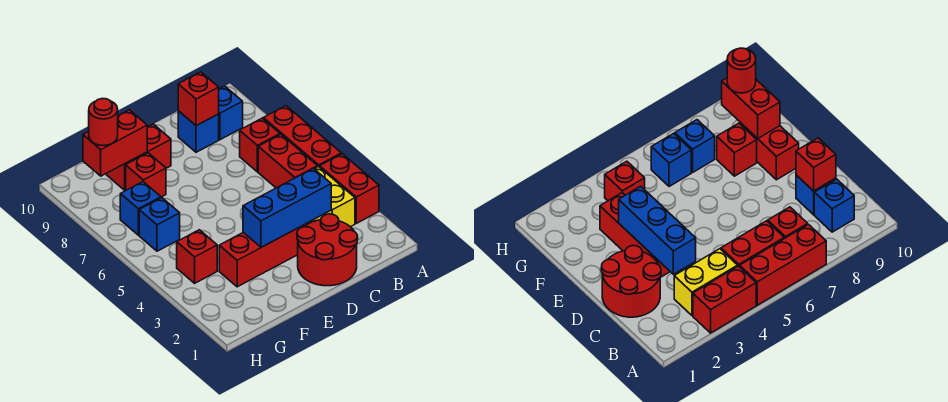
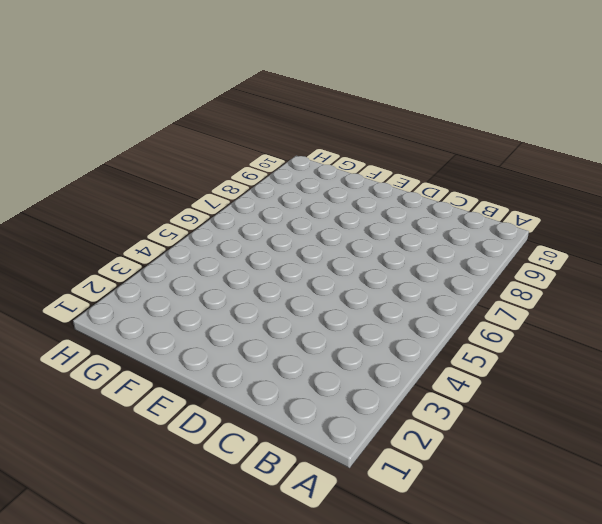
none -> red brick A3:A4 level 1
none -> red brick A5:A7 level 1
none -> yellow brick B3:B4 level 1

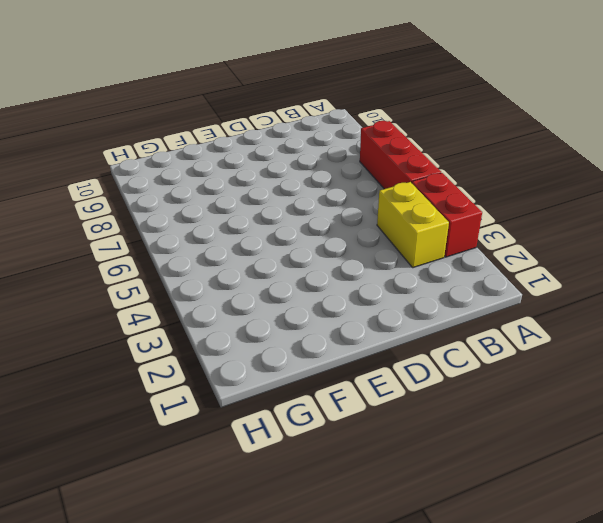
none -> red brick B5:B6 level 1
none -> red brick B7 level 1
none -> blue brick B9 level 1

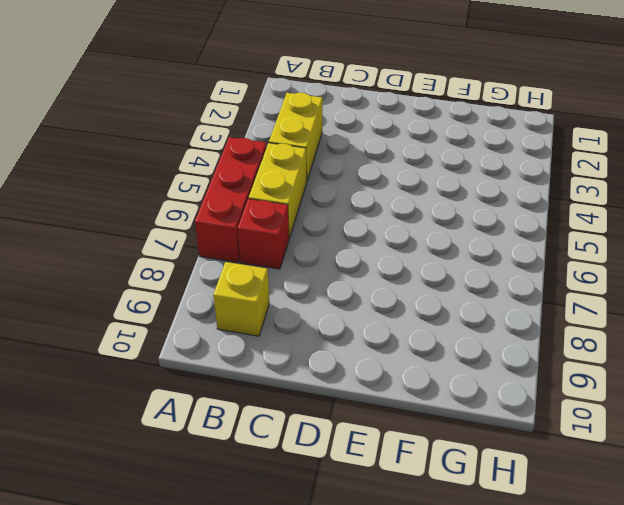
yellow brick B5:B6 level 1 -> red brick B5:B6 level 1
yellow brick B9 level 1 -> blue brick B9 level 1
none -> red brick A3:A4 level 1
none -> red round brick C1:D2 level 1
none -> blue brick C9 level 1

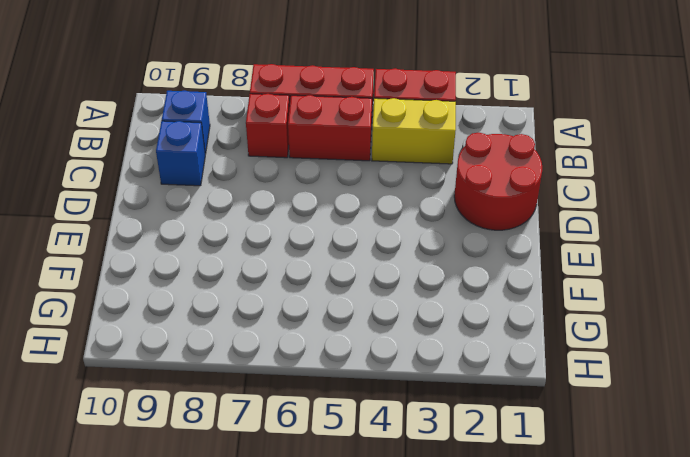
none -> red brick D3:F3 level 1
none -> red brick E9:F9 level 1
none -> red brick F8 level 1

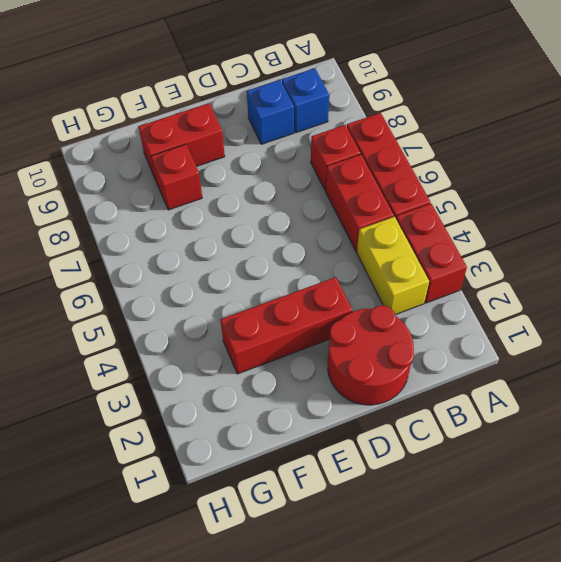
none -> red brick G4 level 1
none -> blue brick G6 level 1
none -> blue brick G7 level 1

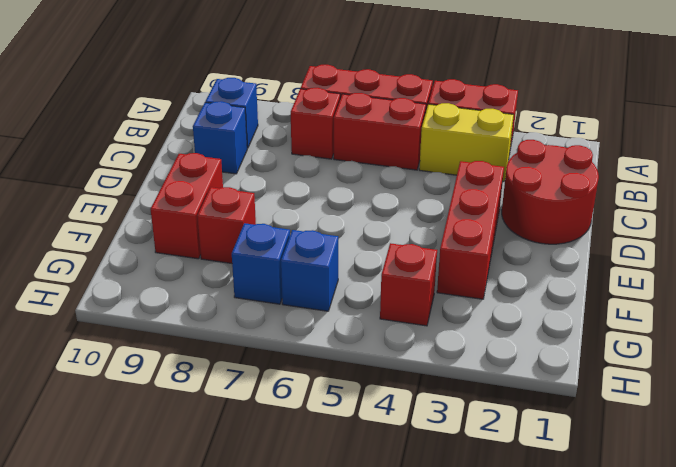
none -> blue brick C3:E3 level 2
none -> red brick C9 level 2
none -> red brick F9:G9 level 2

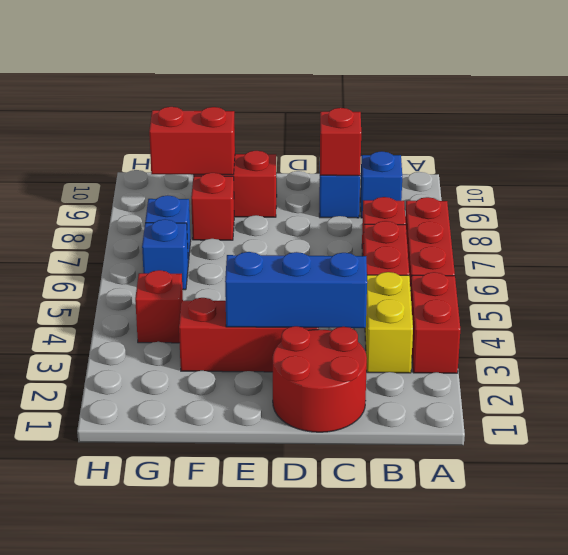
none -> red round brick G9 level 3

